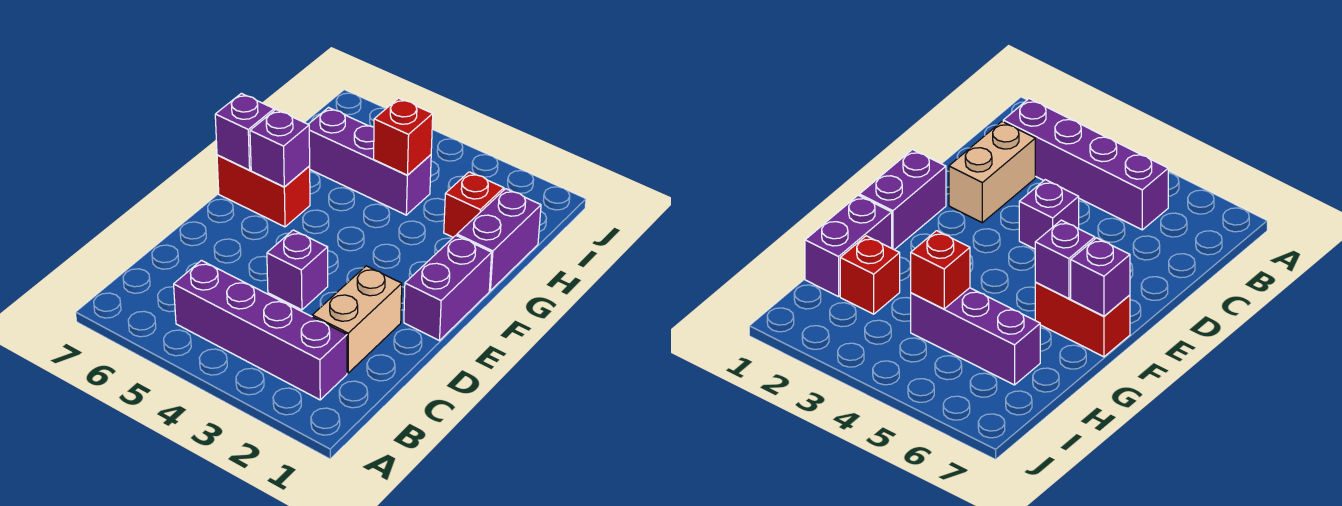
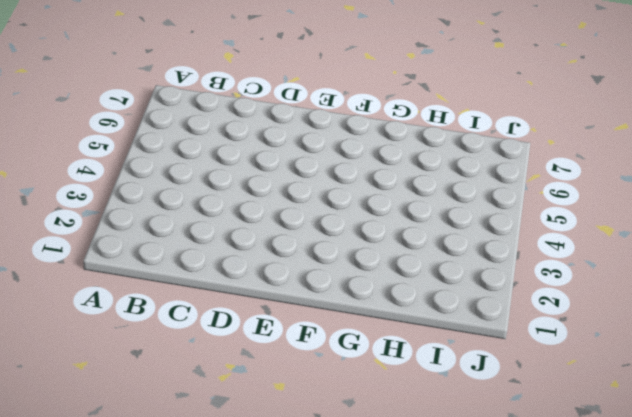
none -> purple brick B2:B5 level 1
none -> tan brick C2:D2 level 1

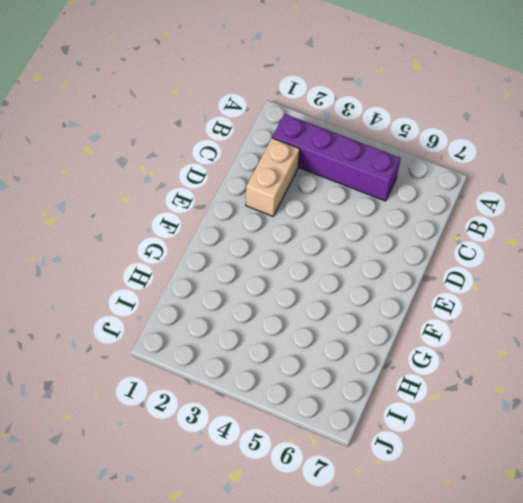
none -> purple brick D4 level 1
none -> purple brick E1:F1 level 1

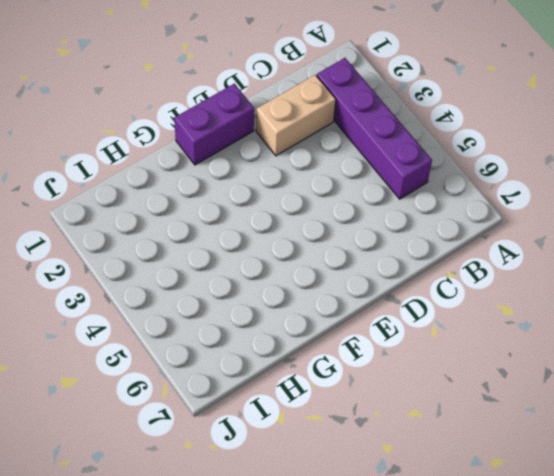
none -> purple brick D4 level 1
none -> red brick F6:F7 level 1

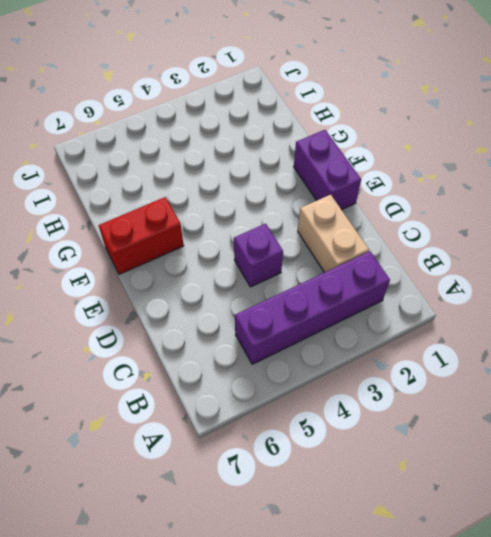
none -> purple brick G1:H1 level 1
none -> red brick H2 level 1

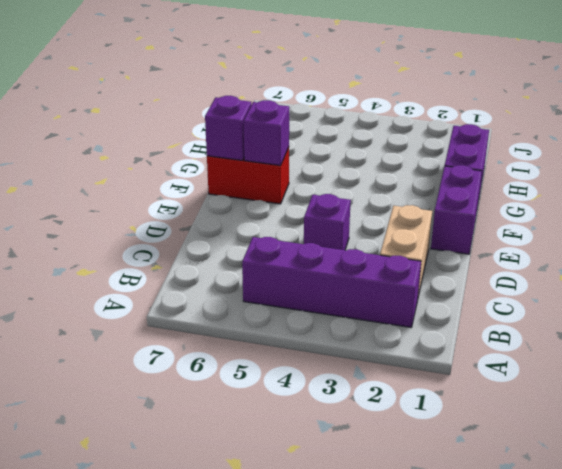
none -> red brick H2 level 1
none -> purple brick H4:H6 level 1

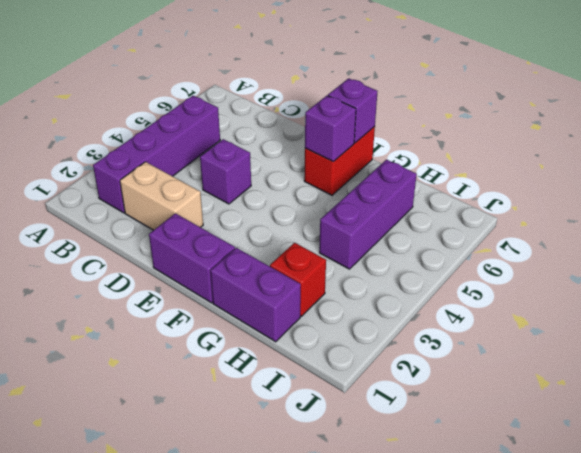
none -> red brick H4 level 2

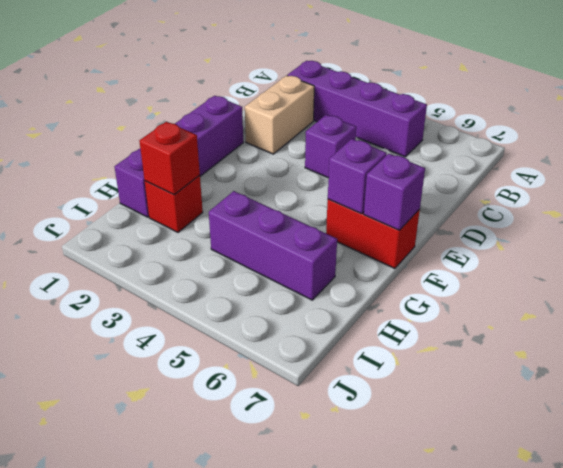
red brick H2 level 2 -> red brick H4 level 2

